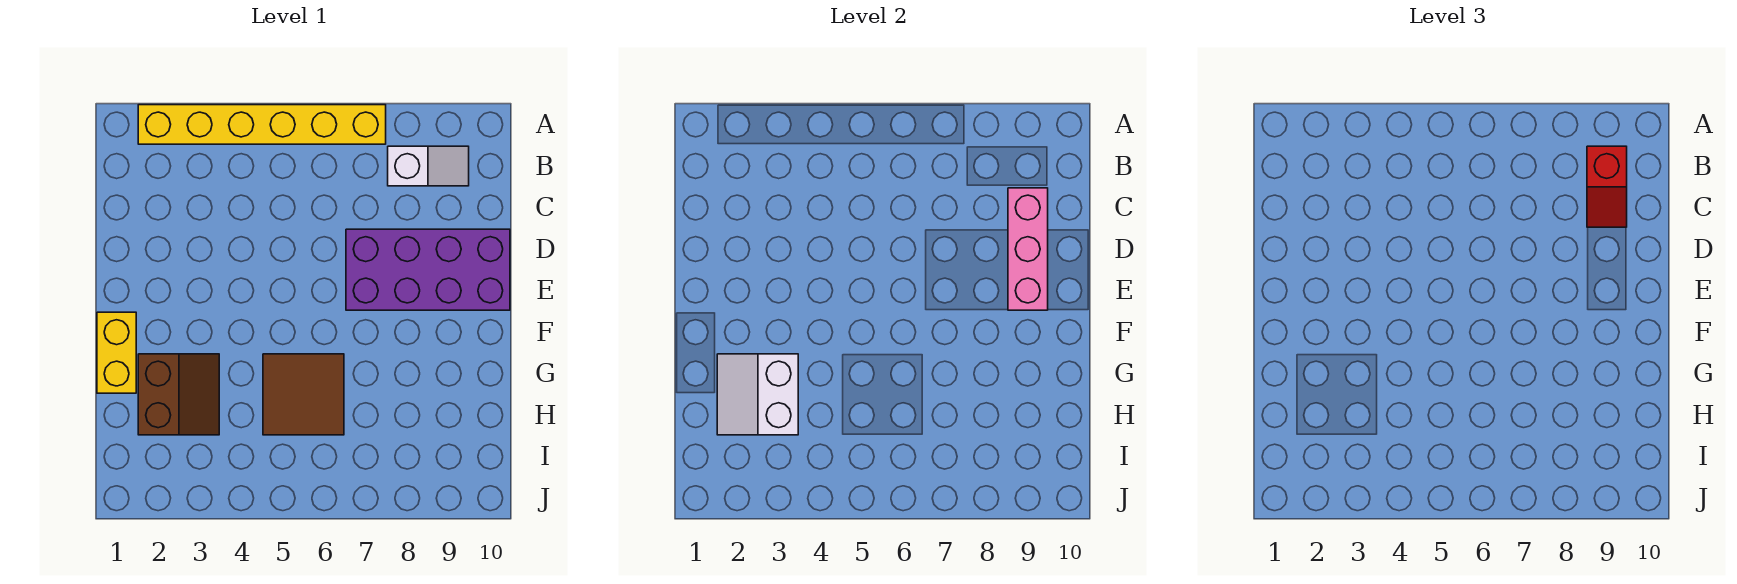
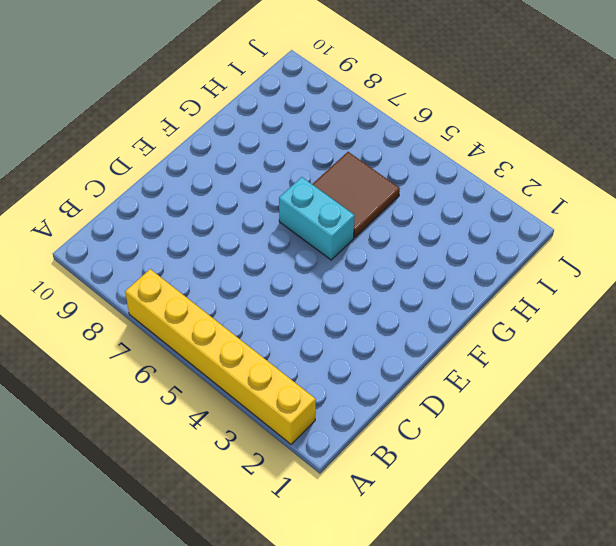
cyan brick F5:F6 level 1 -> none
none -> white slope B8:B9 level 1 top 8
none -> purple brick D7:E10 level 1

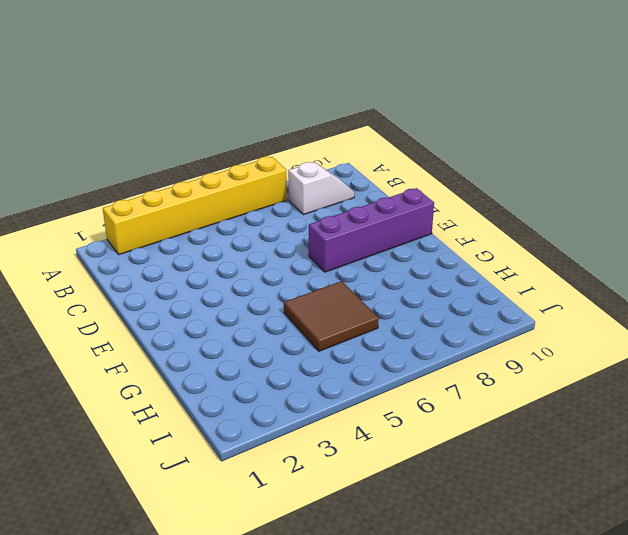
purple brick E7:E10 level 1 -> purple brick D7:E10 level 1
none -> yellow brick F1:G1 level 1
none -> brown slope G2:H3 level 1 top 2

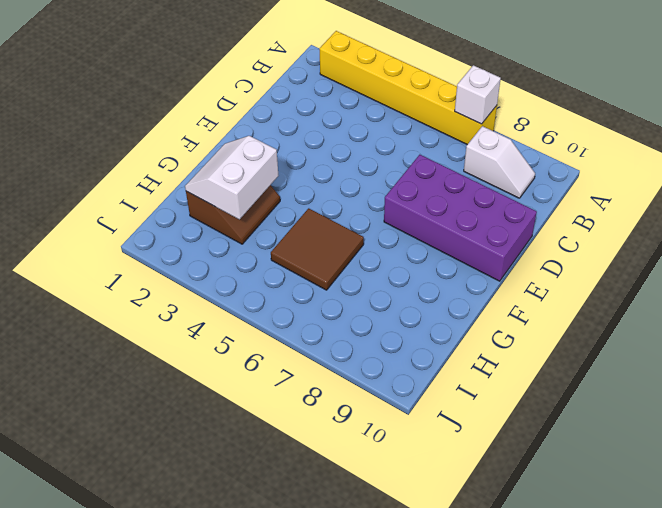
white brick A7 level 2 -> none
none -> yellow brick F1:G1 level 1
none -> pink brick C9:E9 level 2

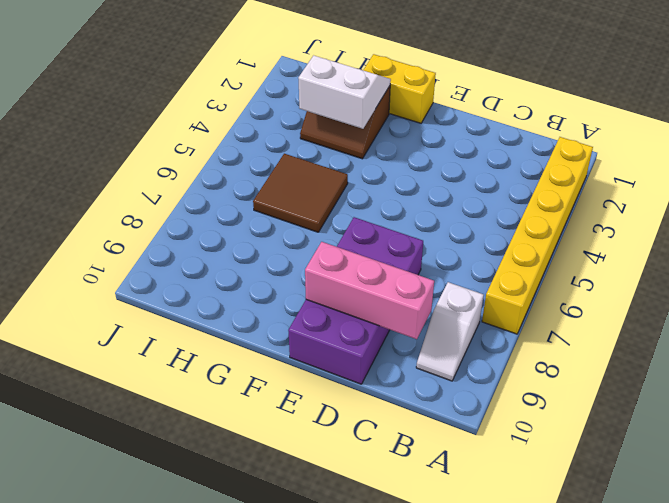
none -> red slope B9:C9 level 3 top B

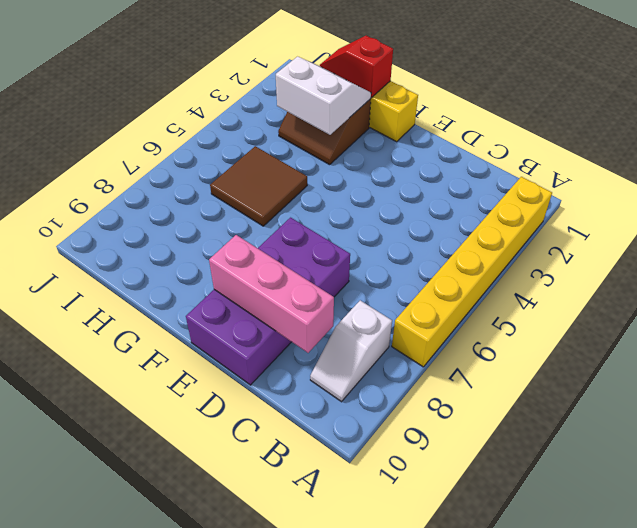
red slope G1:H1 level 2 top G -> red slope B9:C9 level 3 top B

